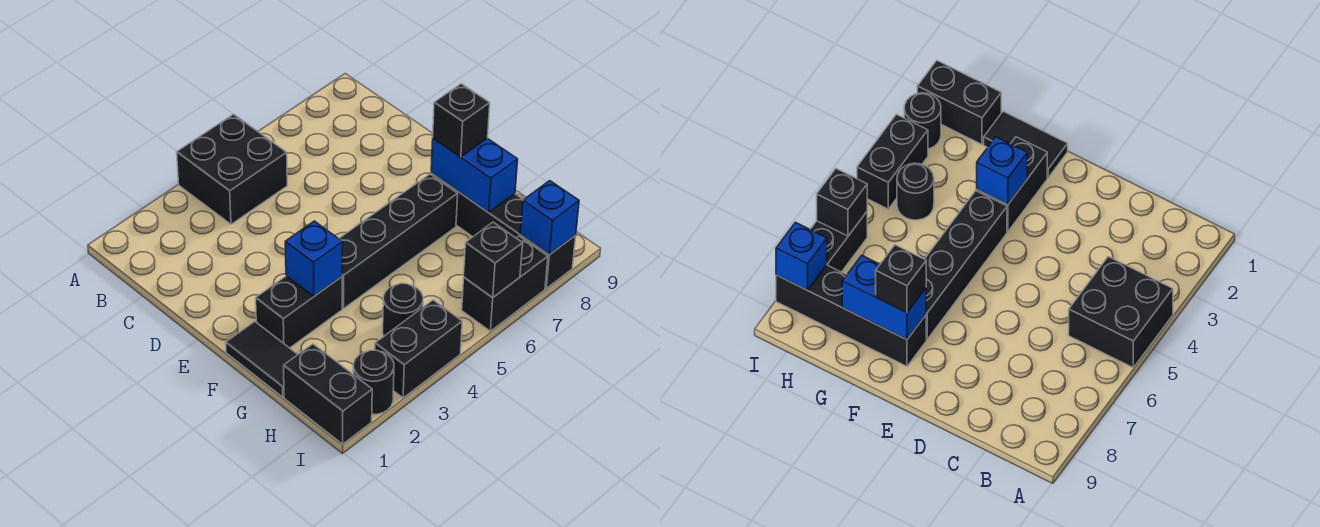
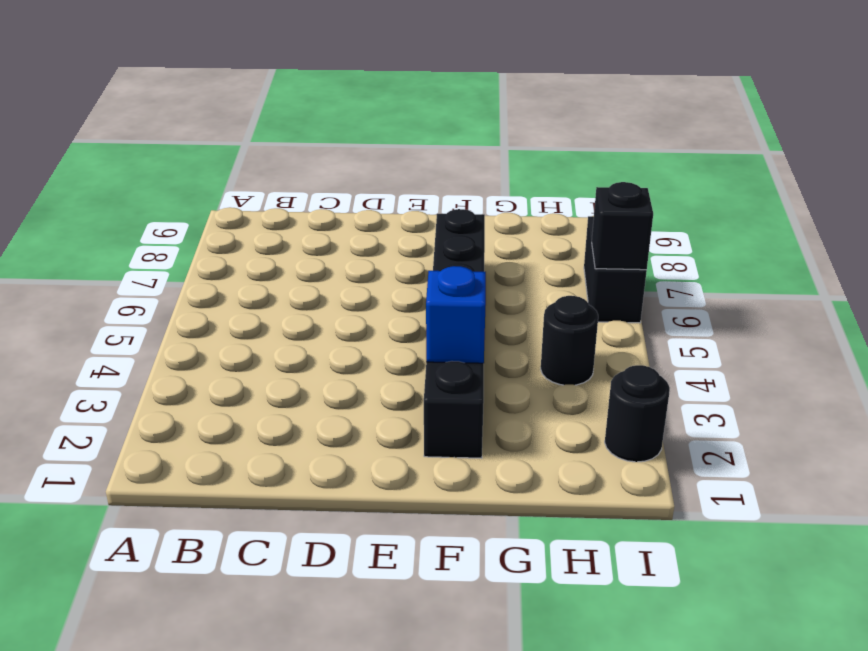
none -> black brick A4:B5 level 1
none -> black tile F1:G1 level 1
none -> black brick F8:I8 level 1

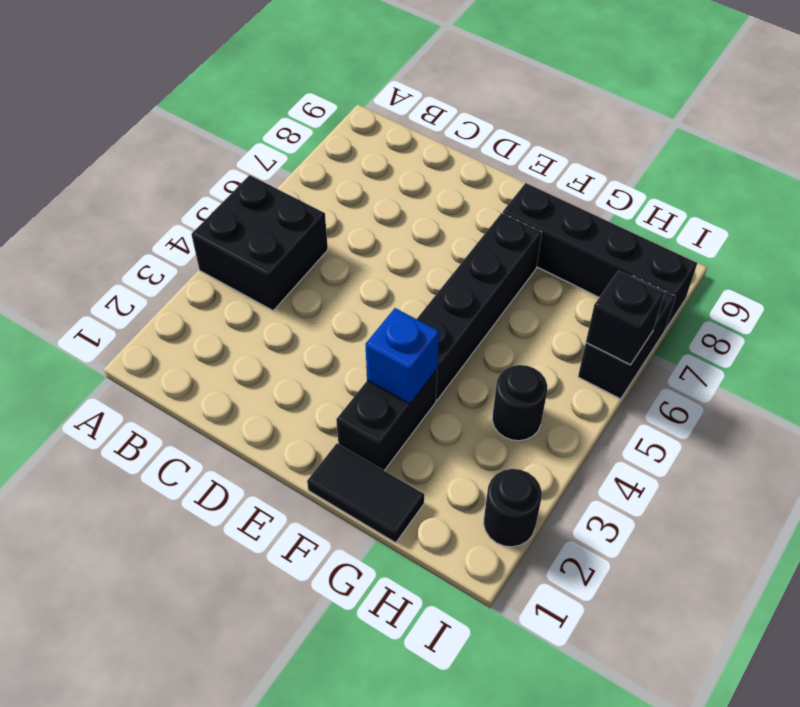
none -> black brick H1:I1 level 1
none -> black brick I3:I4 level 1
none -> blue brick F8:G8 level 2

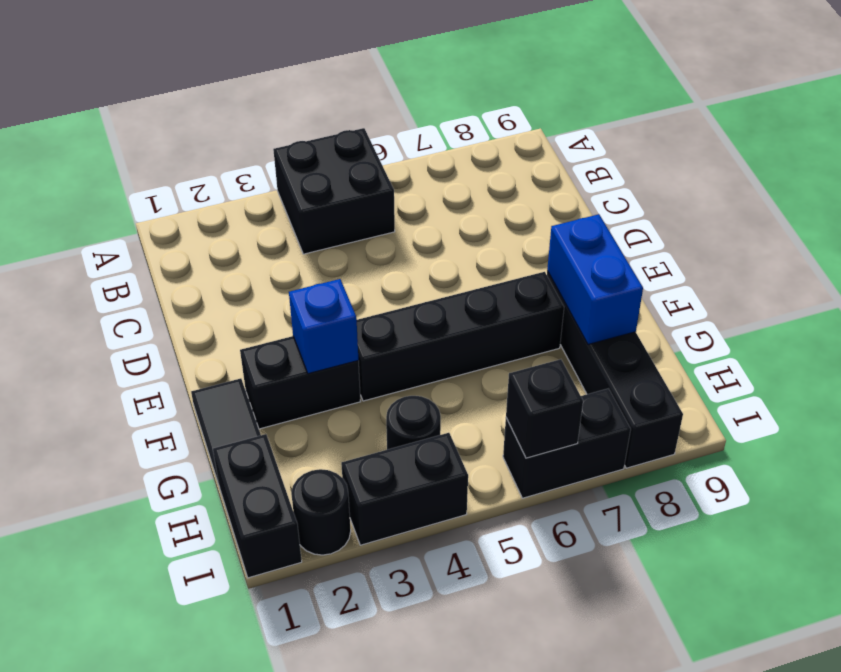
none -> blue brick I8 level 2
none -> black brick F8 level 3

